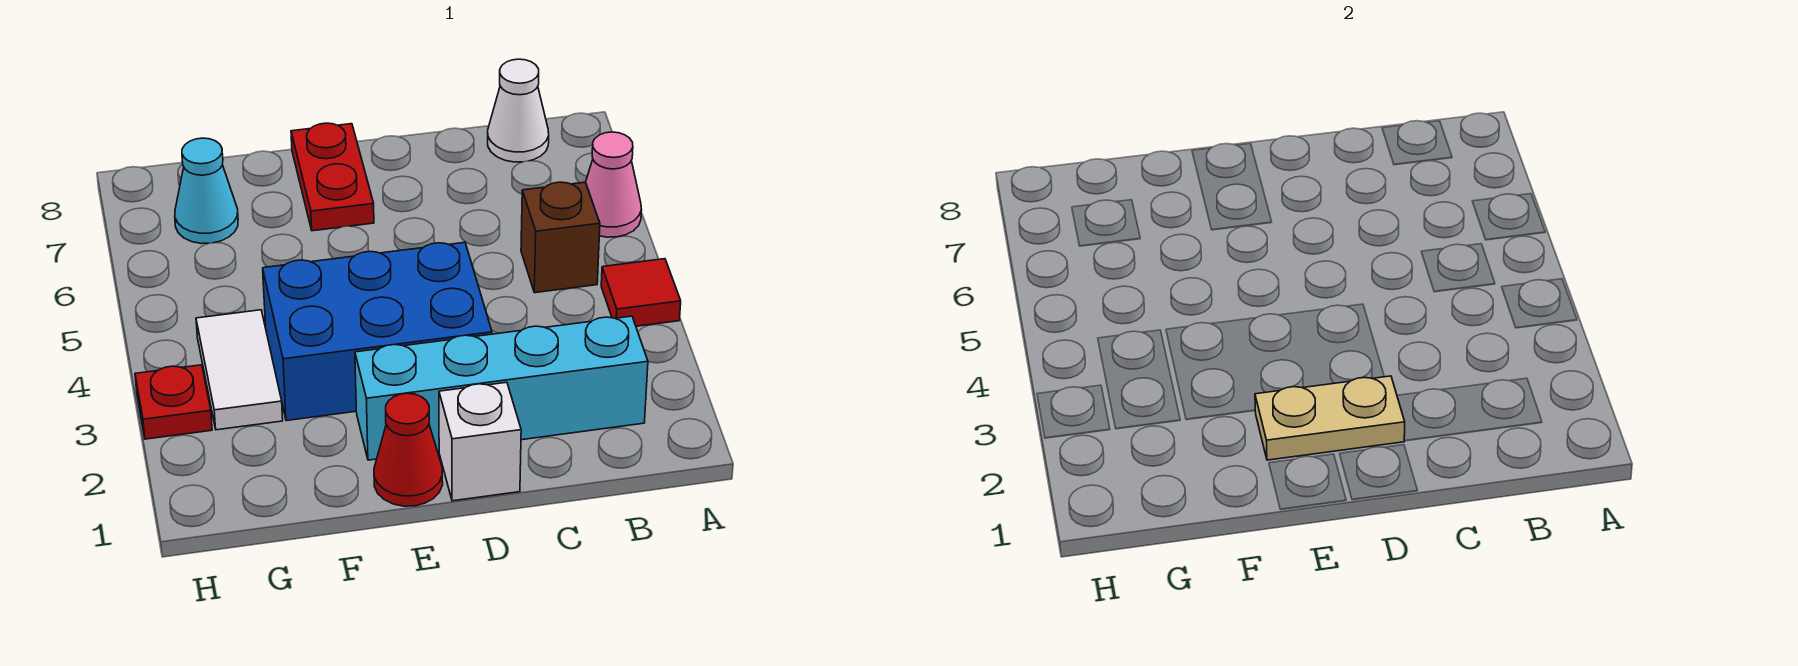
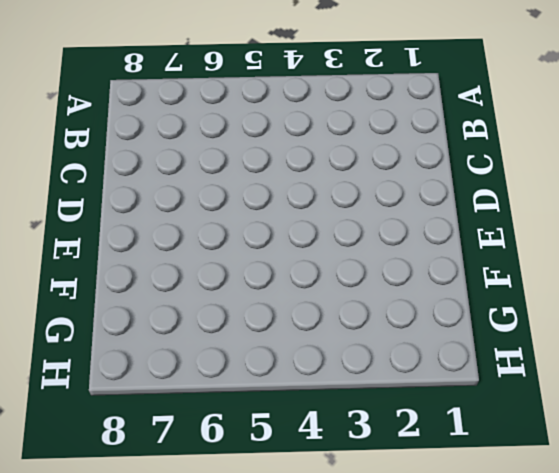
none -> red tile A4 level 1
none -> pink cone A6 level 1
none -> cyan brick B2:E2 level 1

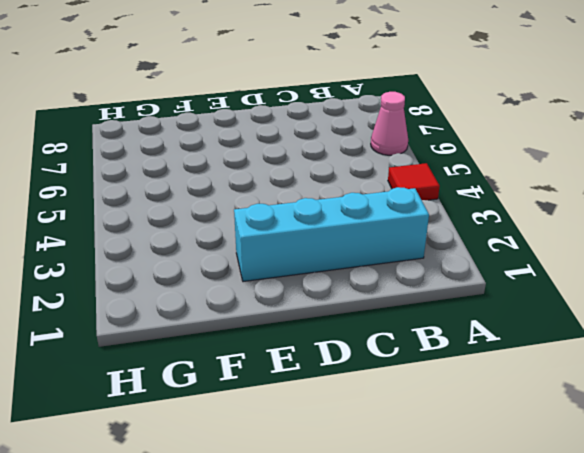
none -> brown brick B5 level 1
none -> white cone B8 level 1
none -> white brick D1 level 1

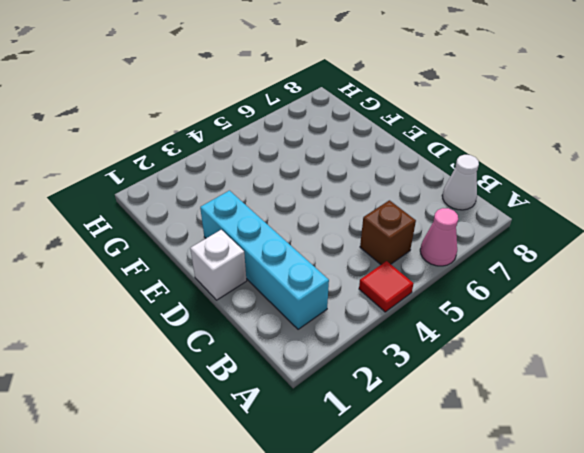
none -> blue brick D3:F4 level 1
none -> red cone E1 level 1
none -> red plate E7:E8 level 1

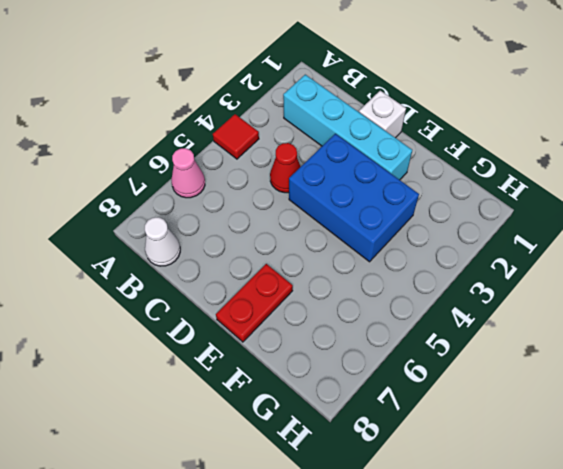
red cone C4 level 1 -> red cone E1 level 1
none -> brown brick B5 level 1
none -> white tile G3:G4 level 1
none -> cyan cone G7 level 1

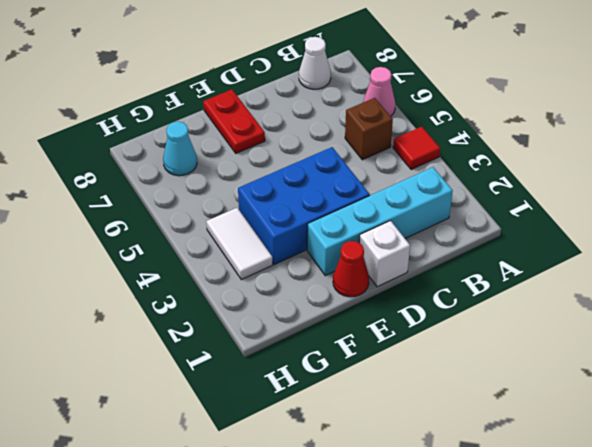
none -> red plate H3 level 1
none -> tan plate D2:E2 level 2

